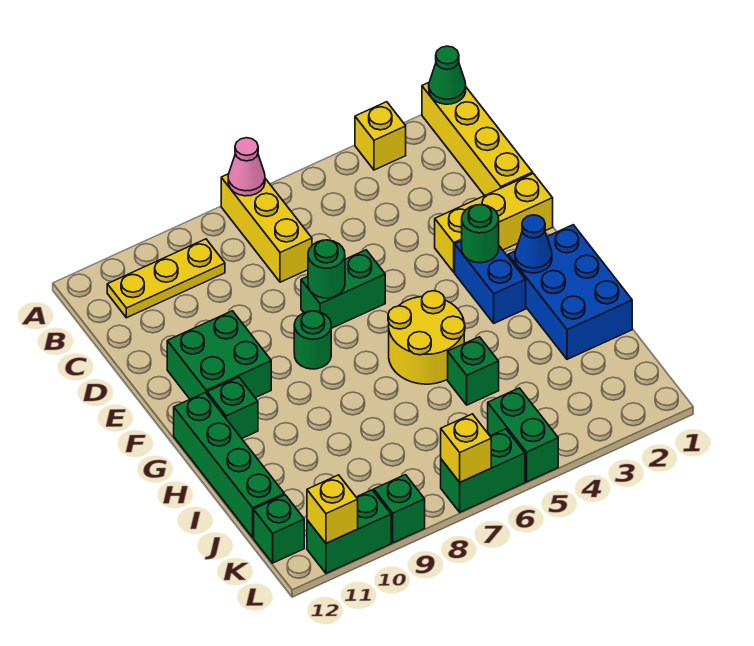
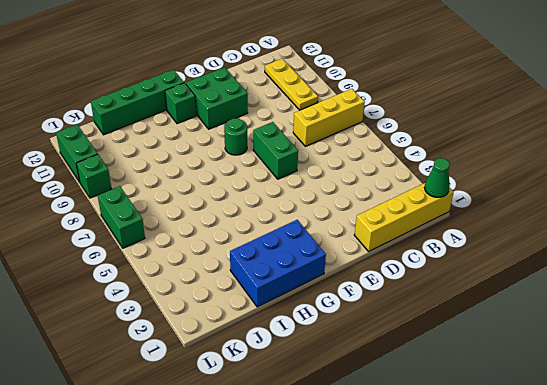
none -> yellow brick A3 level 1
none -> yellow brick E1:E3 level 1
none -> blue brick F3:G3 level 1

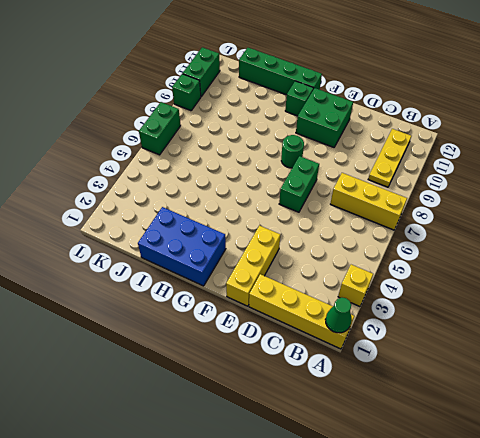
none -> blue brick F3:G3 level 1
none -> yellow round brick G5:H6 level 1
none -> green brick I5 level 1

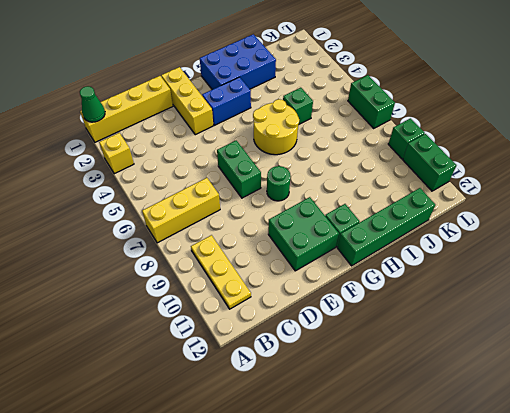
none -> green brick K5:L5 level 1
none -> green brick K12 level 1
none -> pink cone A7 level 2

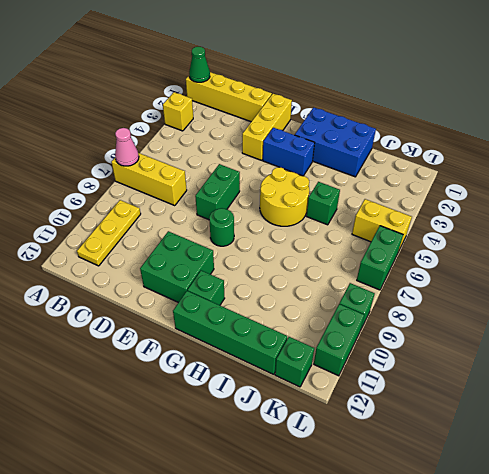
yellow brick K5:L5 level 1 -> green brick K5:L5 level 1
none -> green round brick E7 level 2
none -> green round brick F3 level 2
none -> blue cone G2 level 2

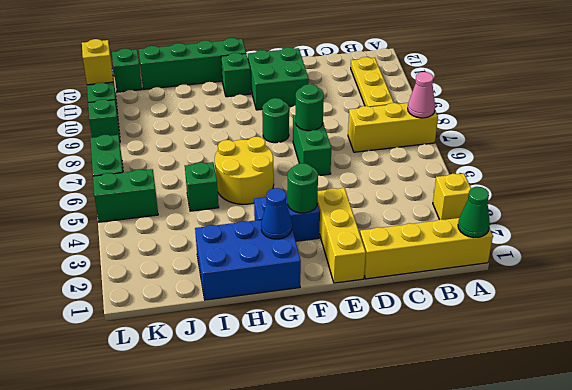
none -> yellow brick L7 level 2

